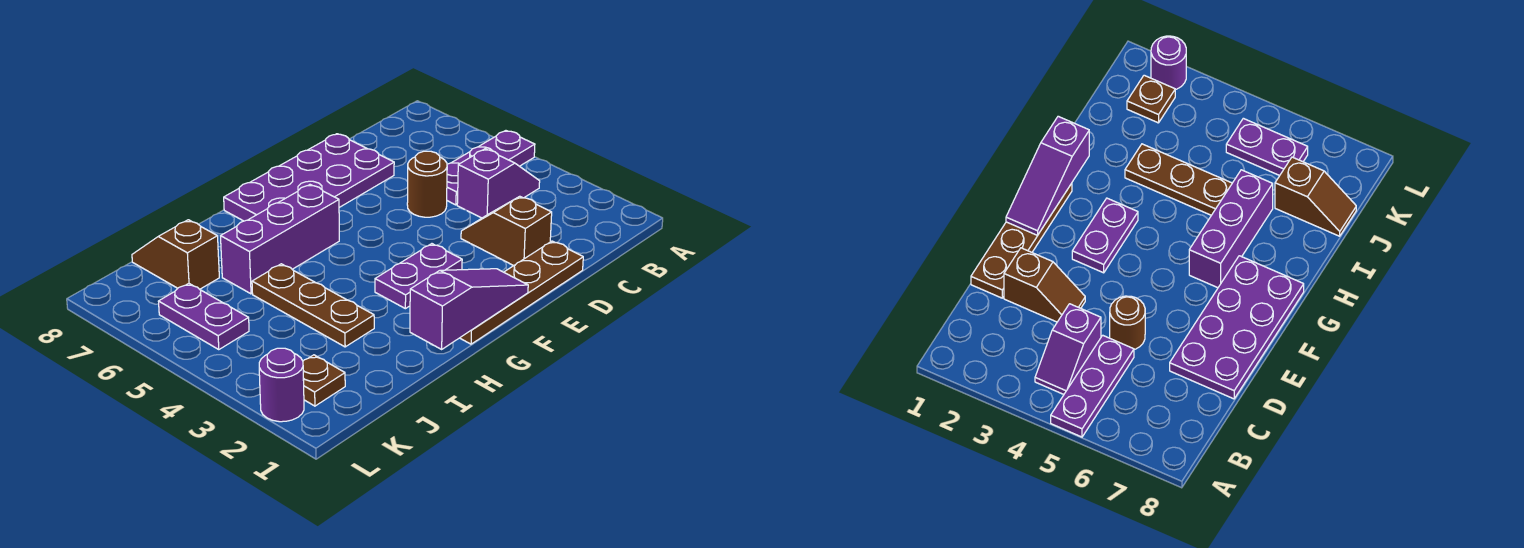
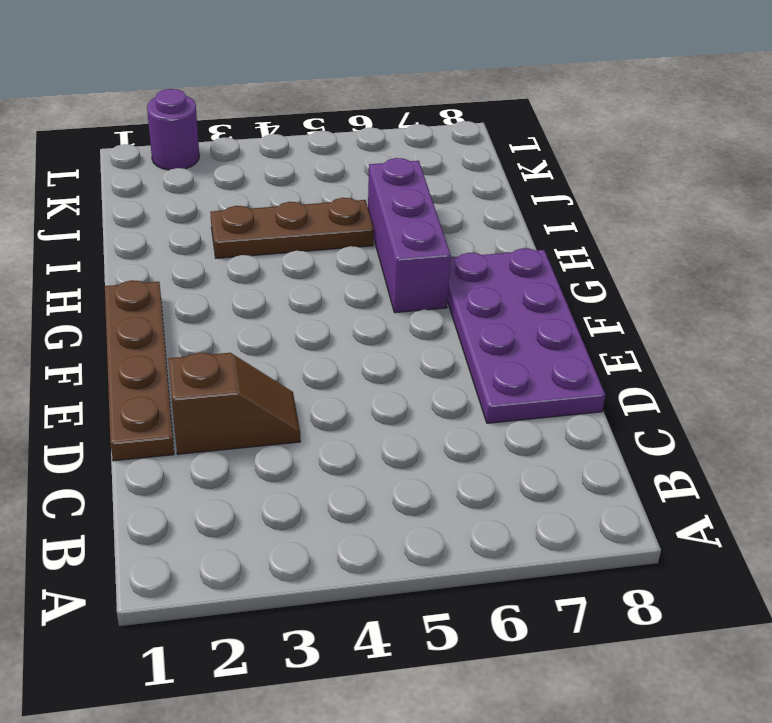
none -> purple plate A5:C5 level 1
none -> purple slope B4:C4 level 1 top C
none -> brown round brick D5 level 1

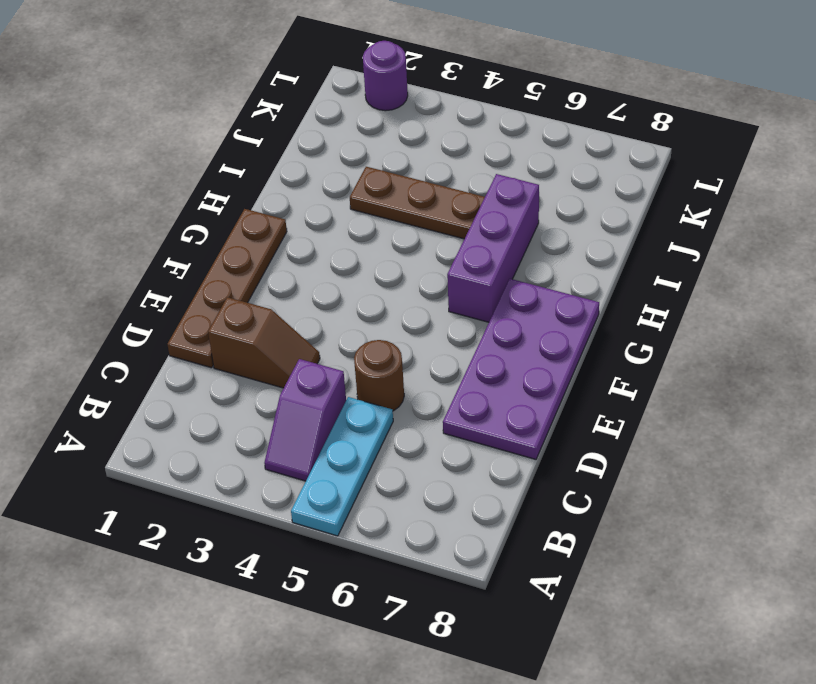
cyan plate A5:C5 level 1 -> purple plate A5:C5 level 1
none -> purple plate F3:G3 level 1
none -> brown slope J7:J8 level 1 top 7
none -> brown plate K2 level 1

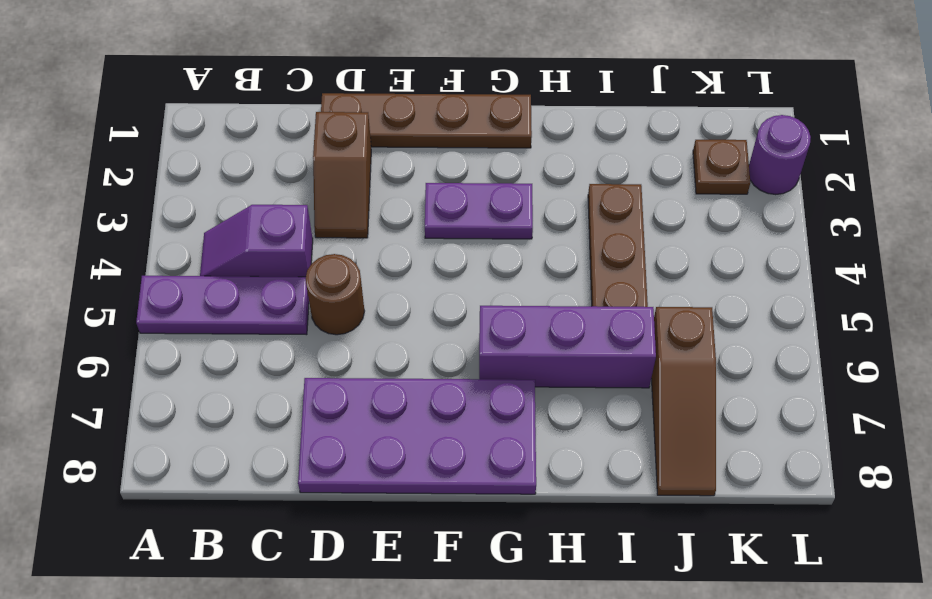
brown slope J6:J8 level 1 top 6 -> brown slope J7:J8 level 1 top 7
none -> purple plate K5:K6 level 1
none -> purple slope F1:H1 level 2 top H

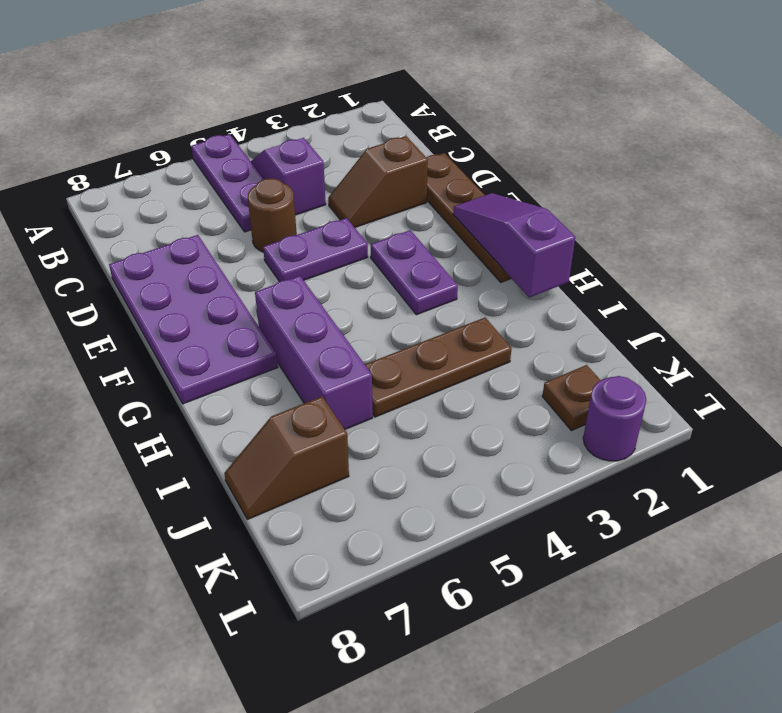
purple plate E4:E5 level 1 -> purple plate K5:K6 level 1

